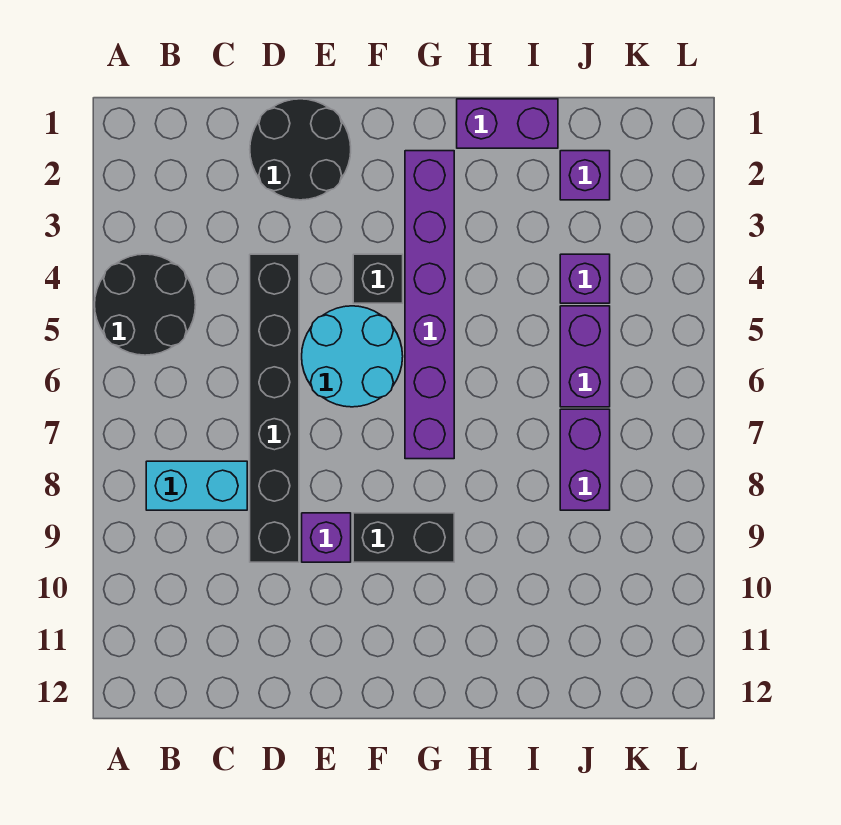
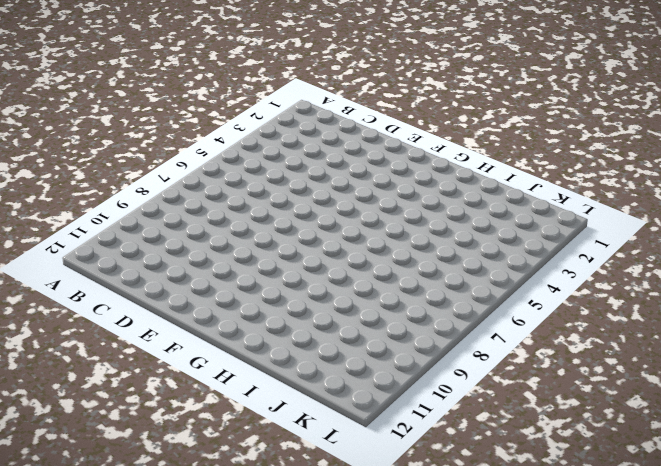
none -> black round brick A4:B5 level 1
none -> cyan brick B8:C8 level 1
none -> black round brick D1:E2 level 1

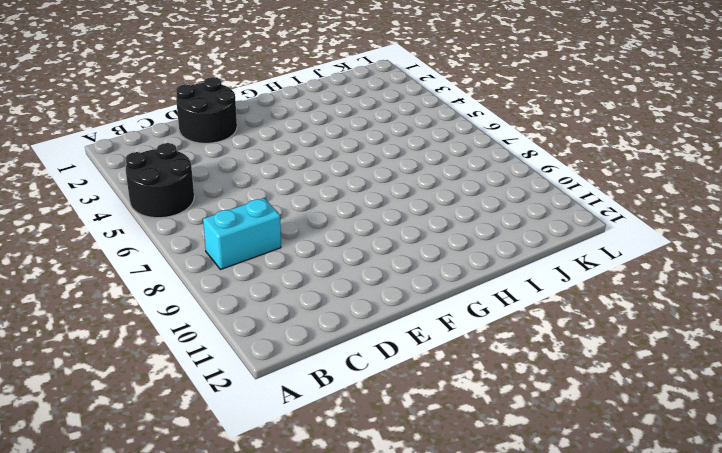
none -> black brick D4:D9 level 1
none -> cyan round brick E5:F6 level 1
none -> purple brick E9 level 1

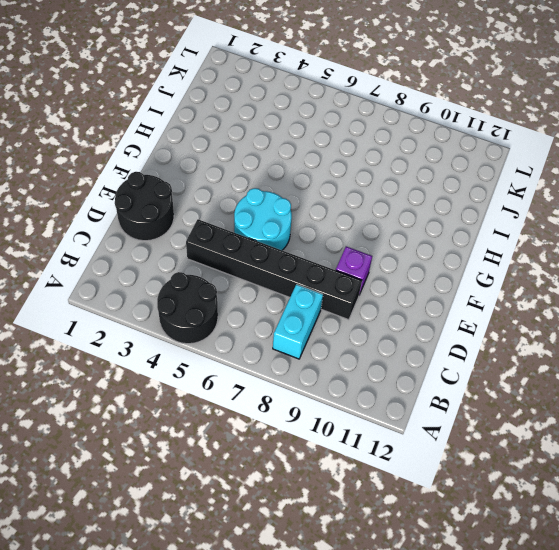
none -> black brick F4 level 1
none -> black brick F9:G9 level 1
none -> purple brick G2:G7 level 1

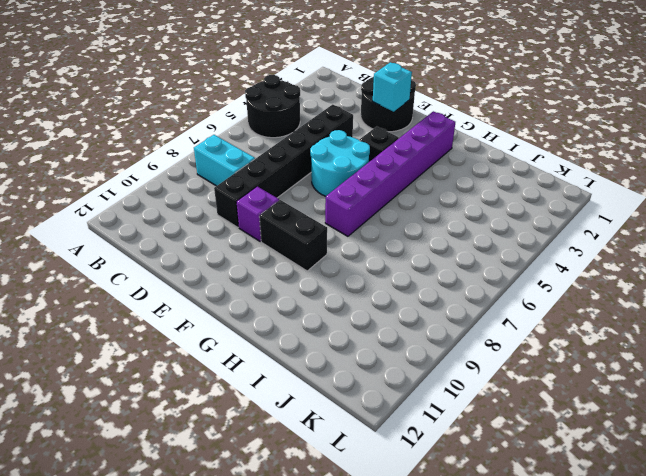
cyan brick E2 level 2 -> none
none -> purple brick H1:I1 level 1
none -> purple brick J2 level 1
none -> purple brick J4 level 1

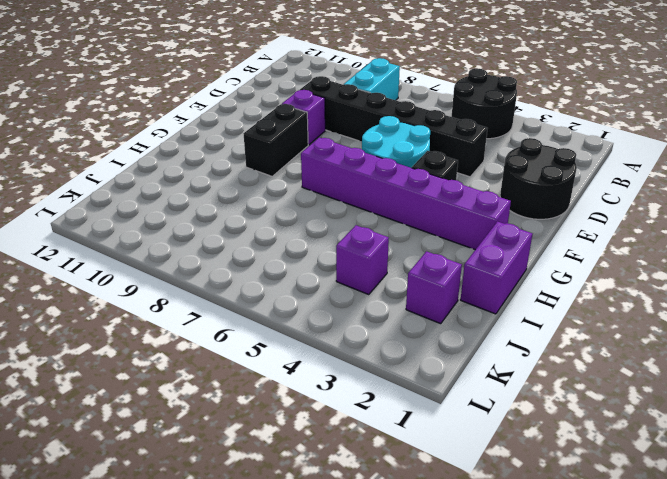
none -> purple brick J5:J6 level 1
none -> purple brick J7:J8 level 1

